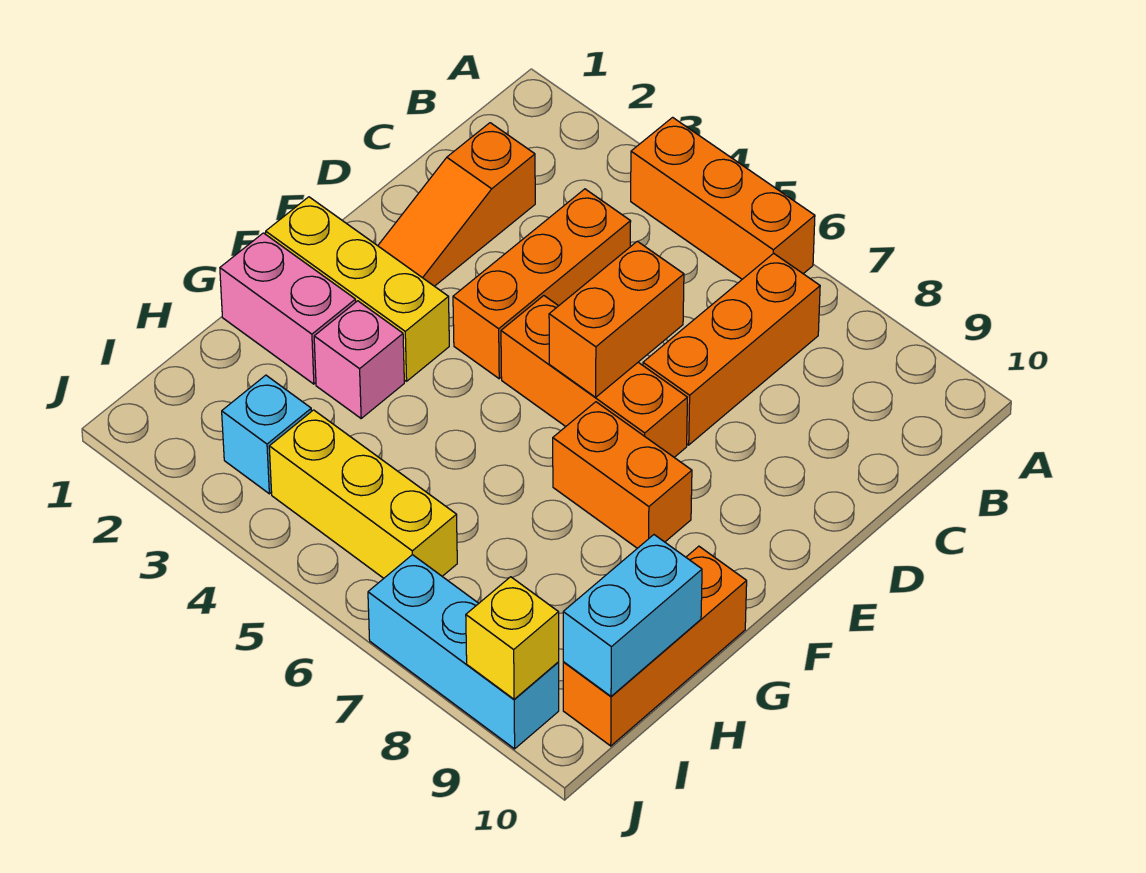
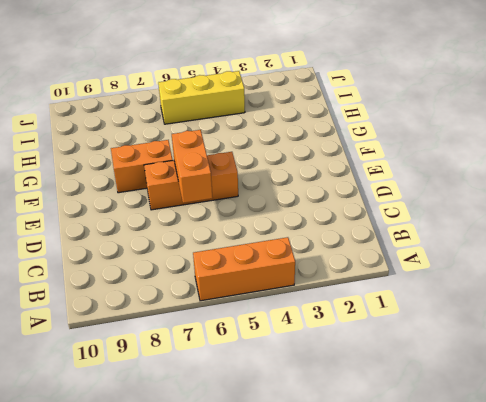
none -> orange brick B7:D7 level 1
none -> orange slope C2:E2 level 1 top C
none -> orange brick C4:E4 level 1

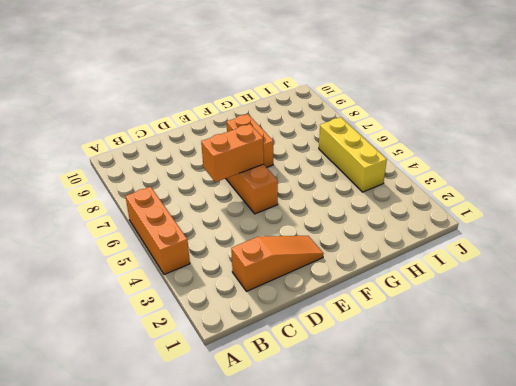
none -> orange brick B7:D7 level 1
none -> orange brick C4:E4 level 1
none -> yellow brick F1:F3 level 1

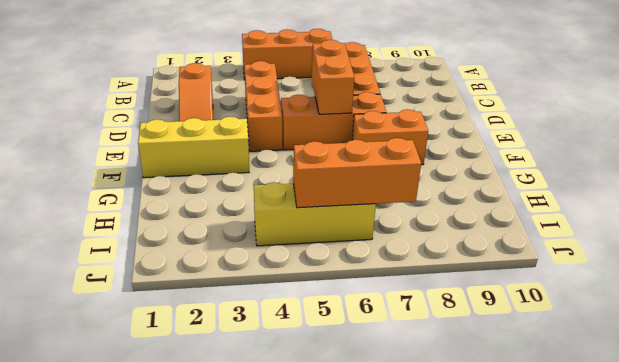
orange brick I5:I7 level 2 -> orange brick G10:I10 level 1
none -> pink brick G1:G2 level 1
none -> pink brick G3 level 1
none -> cyan brick I3 level 1

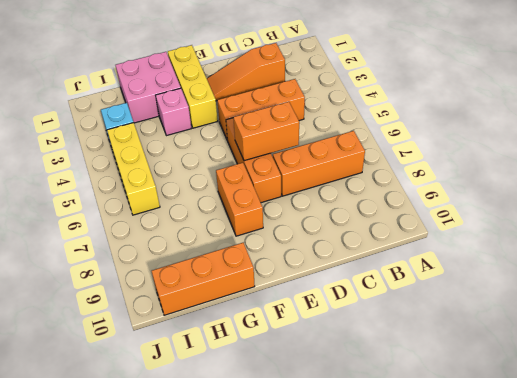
pink brick G1:H2 level 1 -> pink brick G1:G2 level 1
none -> orange brick A4:A6 level 1
none -> cyan brick J7:J9 level 1
none -> cyan brick H10:I10 level 2

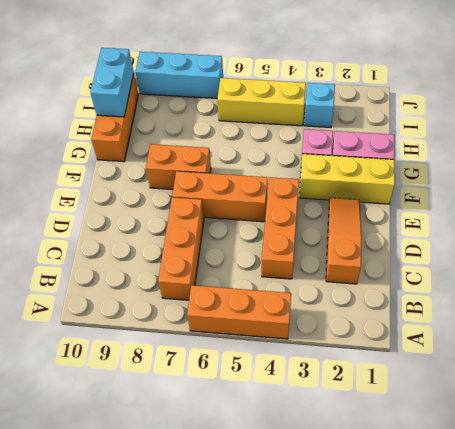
none -> orange brick D6:E6 level 2
none -> yellow brick J9 level 2

